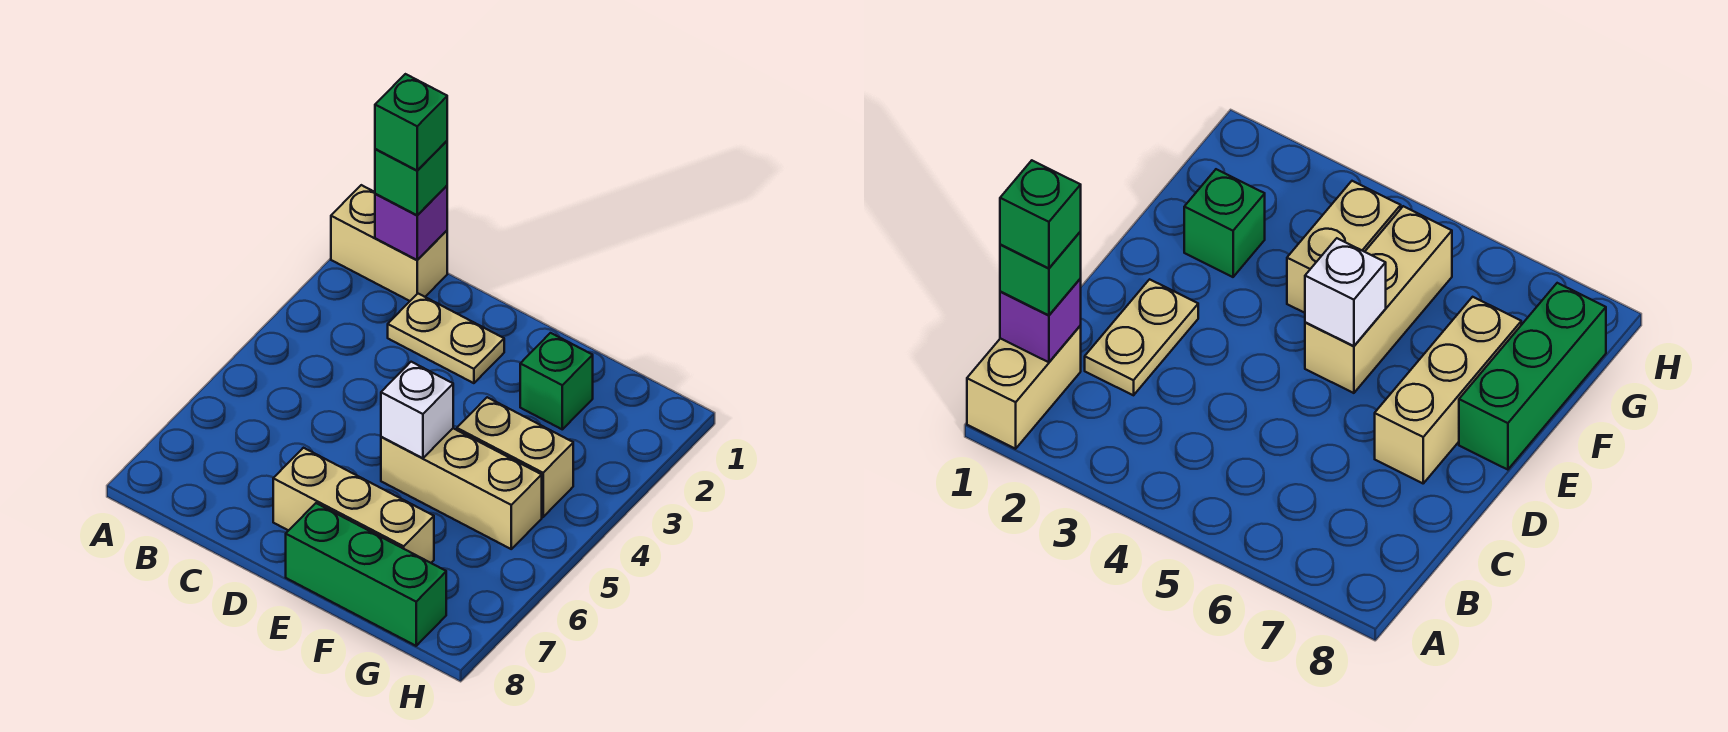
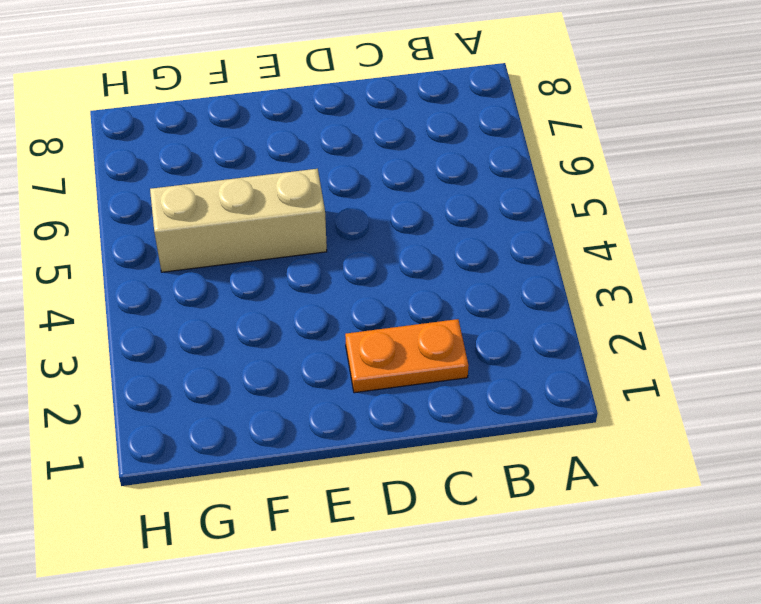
orange plate C2:D2 level 1 -> tan plate C2:D2 level 1
none -> tan brick A1:B1 level 1
none -> tan brick D7:F7 level 1

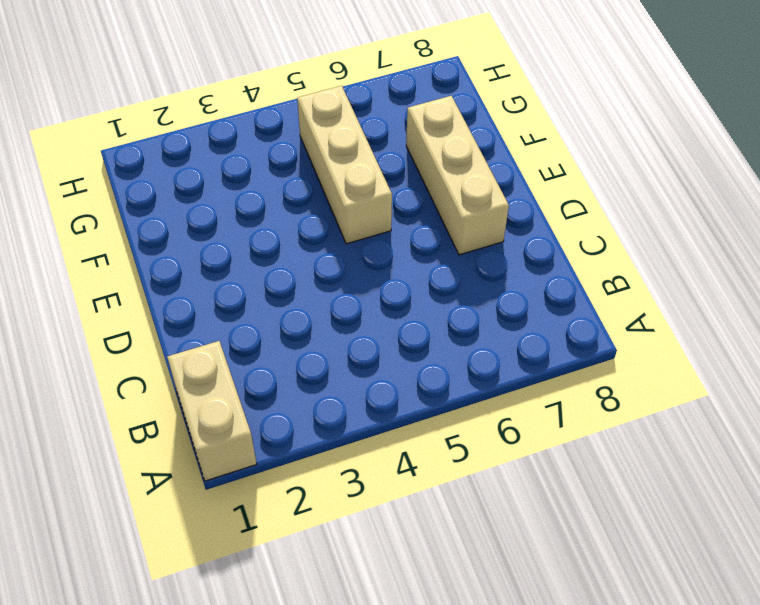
none -> tan plate C2:D2 level 1
none -> green brick E8:G8 level 1

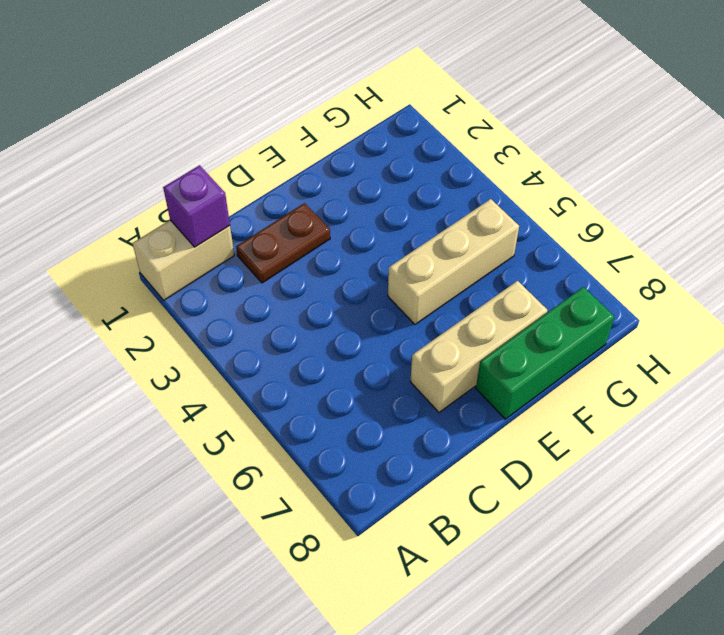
brown plate C2:D2 level 1 -> tan plate C2:D2 level 1
none -> green brick F2 level 1
none -> tan brick F4:G4 level 1

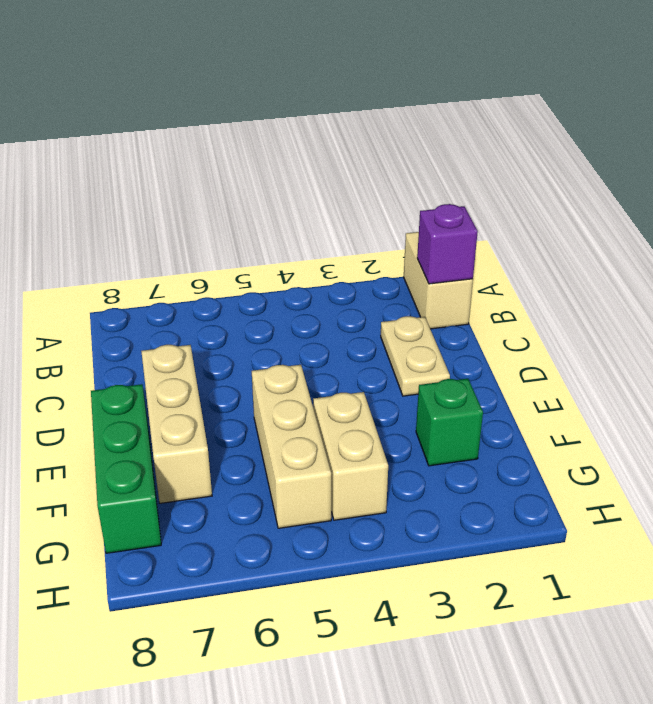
none -> white brick E5 level 2
none -> green brick B1 level 3

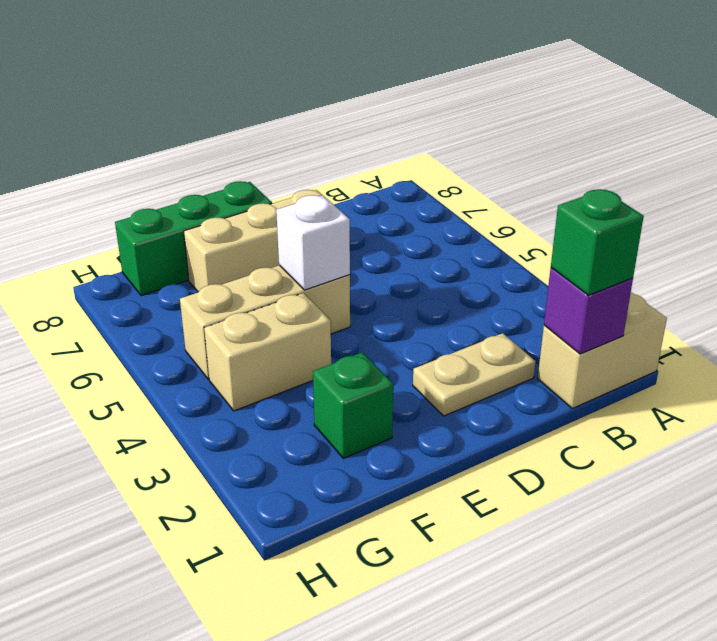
none -> green brick B1 level 4

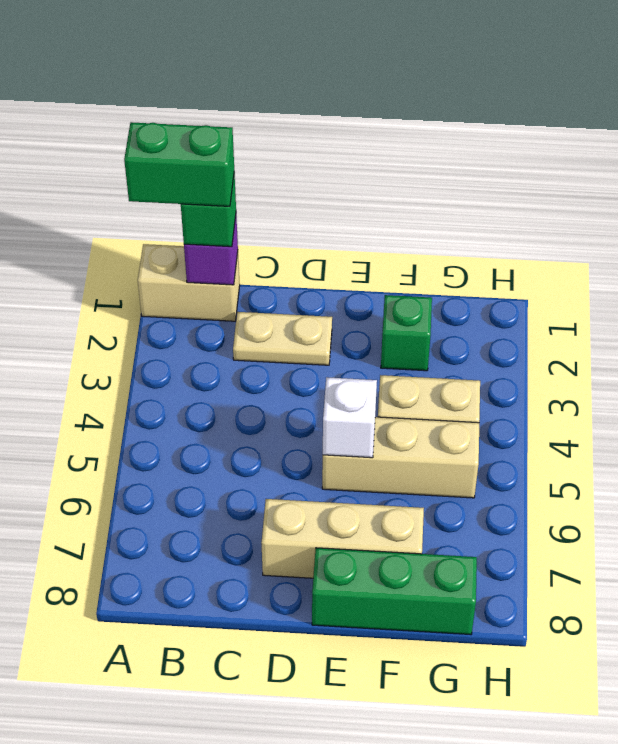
green brick A1:B1 level 4 -> green brick B1 level 4

